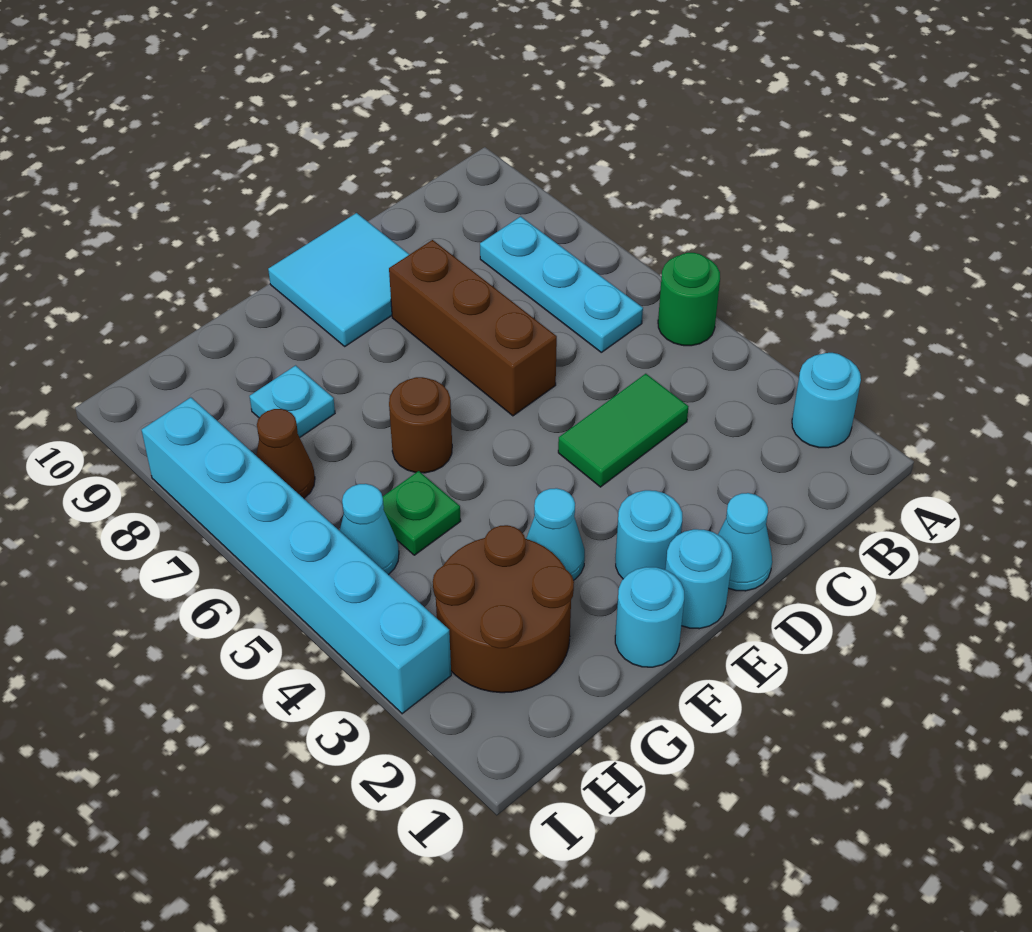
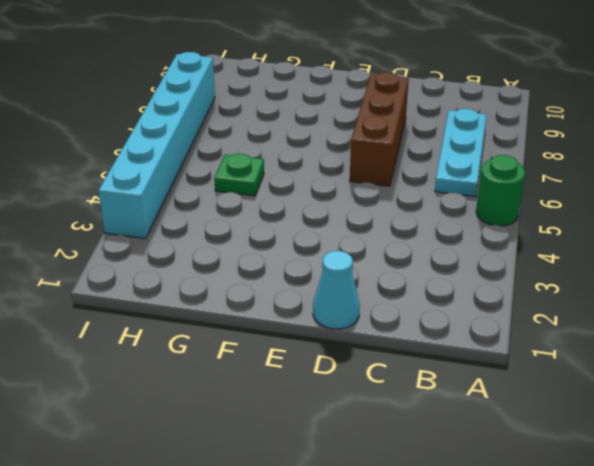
none -> cyan round brick A2 level 1
none -> green tile C4:D4 level 1
none -> cyan tile D9:E10 level 1

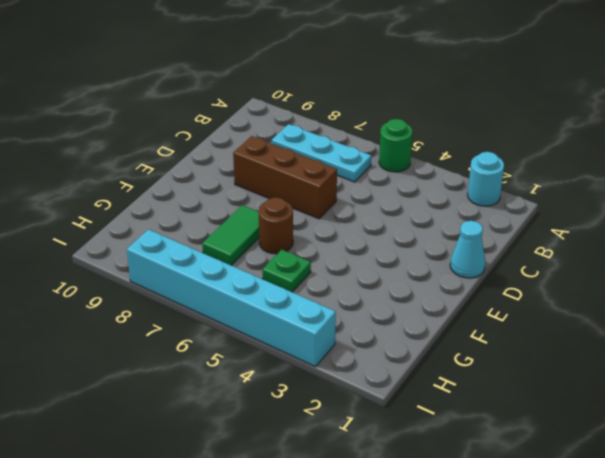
green tile F7:G7 level 1 -> green tile C4:D4 level 1
none -> cyan tile D9:E10 level 1
none -> cyan round brick E1 level 1
none -> cyan round brick E2 level 1

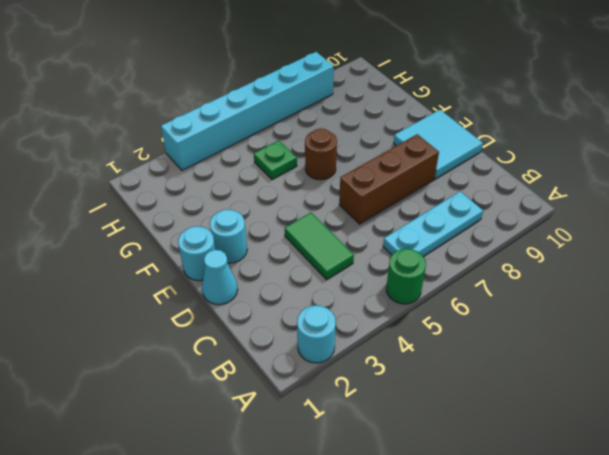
none -> cyan round brick F1 level 1
none -> cyan cone F3 level 1
none -> brown round brick G2:H3 level 1

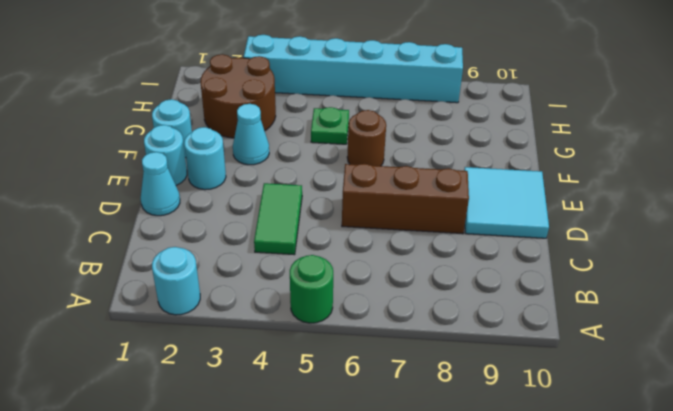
none -> cyan plate B6:B8 level 1
none -> cyan plate G8 level 1
none -> cyan cone H5 level 1

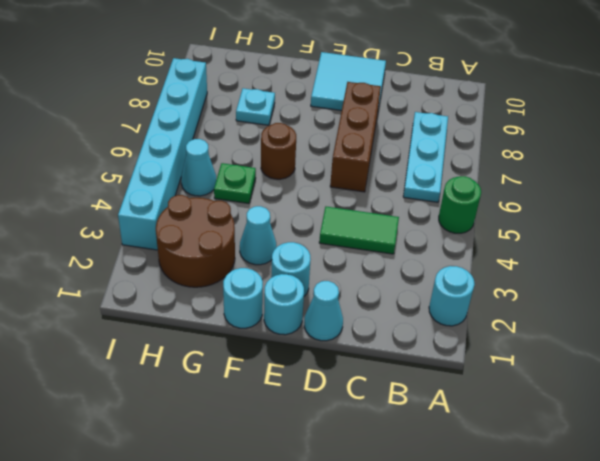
none -> brown cone H7 level 1

